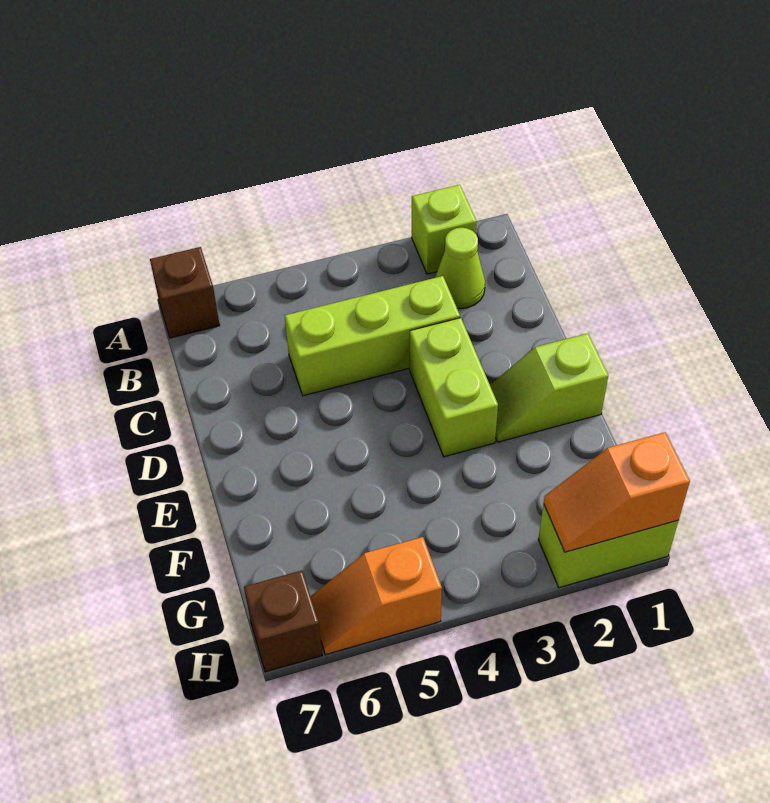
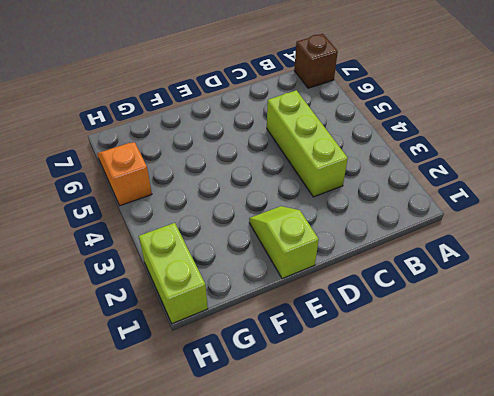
none -> lime brick A2 level 1
none -> lime cone B2 level 1

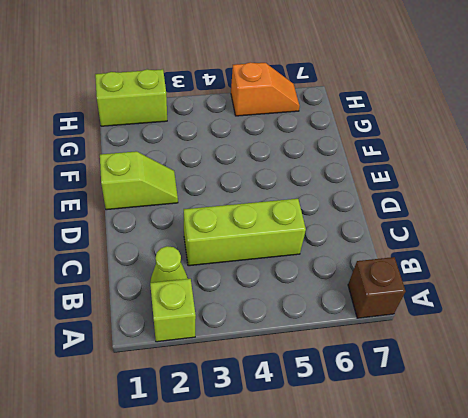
none -> lime brick D3:E3 level 1
none -> brown brick H7 level 1

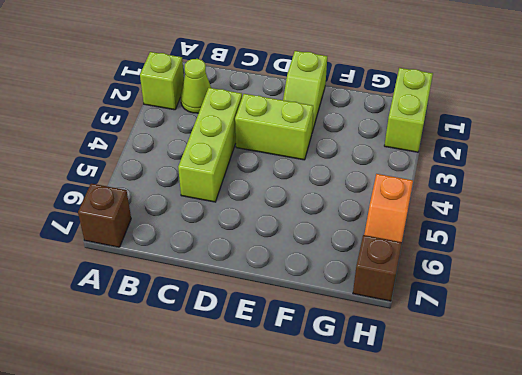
none -> orange slope H1:H2 level 2 top 1

